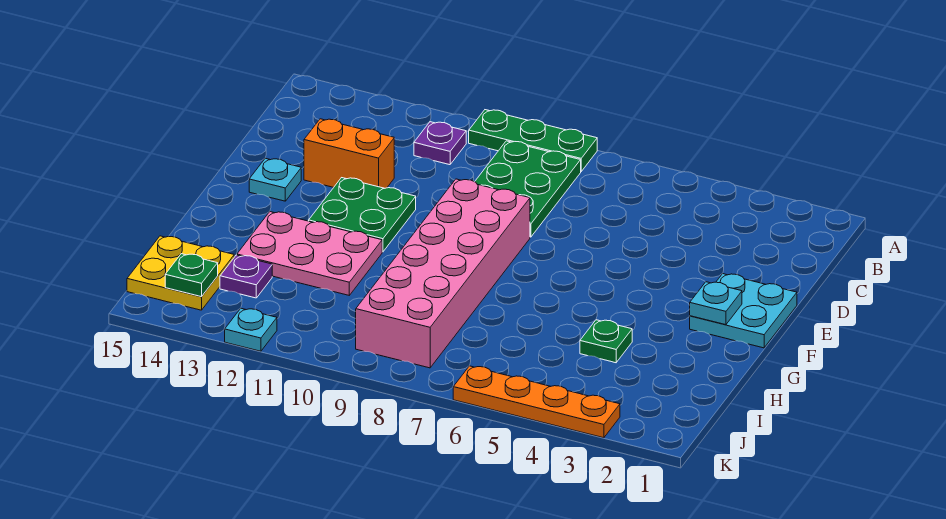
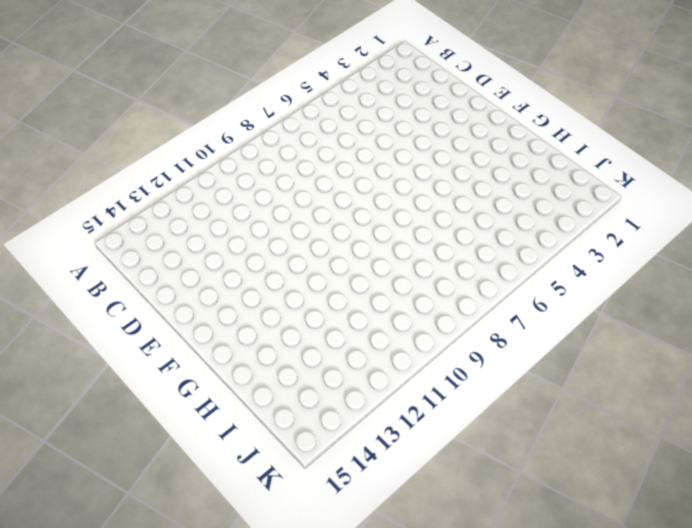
none -> green plate A8:A10 level 1
none -> green plate B8:D9 level 1
none -> purple plate B11 level 1

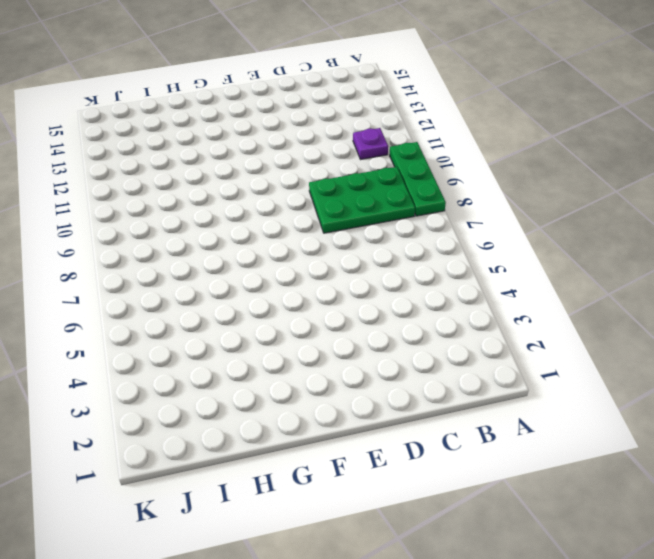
none -> orange brick D12:D13 level 1
none -> cyan plate E1:F2 level 1
none -> pink brick E8:J9 level 1

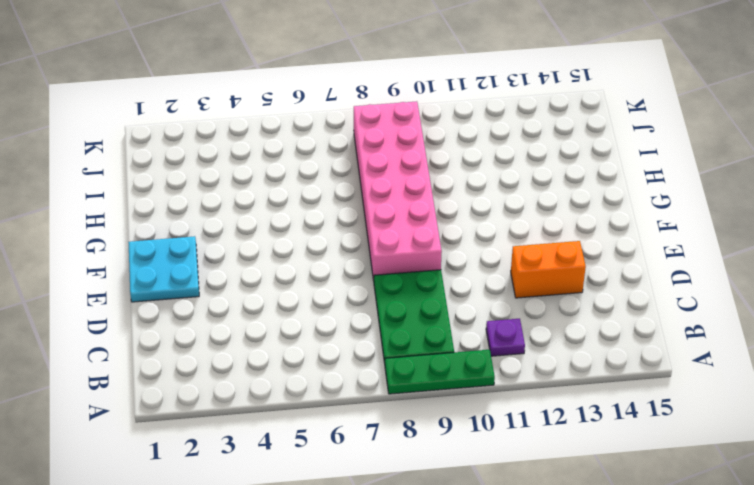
none -> green plate E11:F12 level 1
none -> cyan plate E14 level 1
none -> pink plate G11:H13 level 1

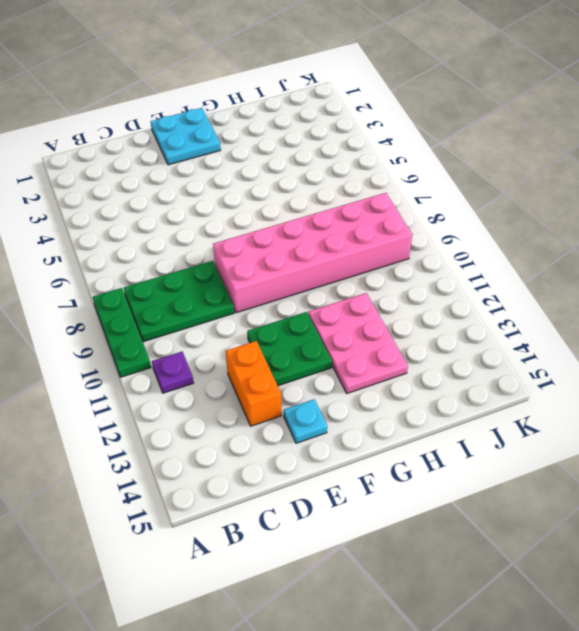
none -> green plate H4 level 1
none -> purple plate I13 level 1
none -> yellow plate I14:J15 level 1

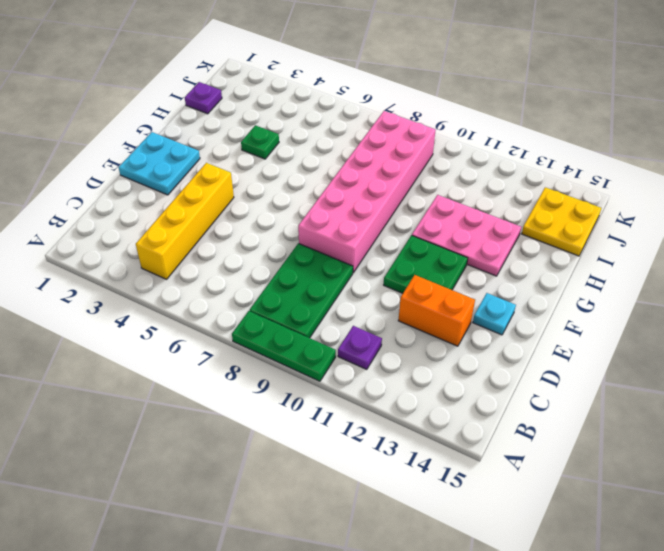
yellow brick B4:E4 level 1 -> none
purple plate I1 level 1 -> purple plate I13 level 1
none -> orange plate K3:K6 level 1
none -> cyan plate K12 level 1
none -> cyan plate F2 level 2

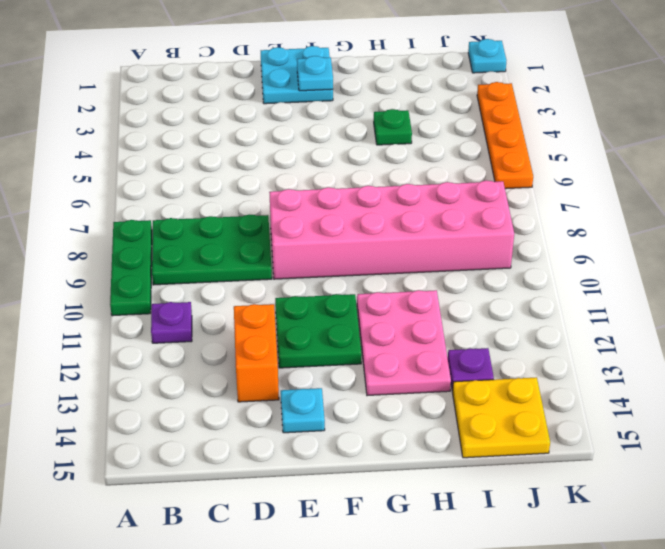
cyan plate K1 level 1 -> cyan plate K12 level 1
none -> green plate J14 level 2

